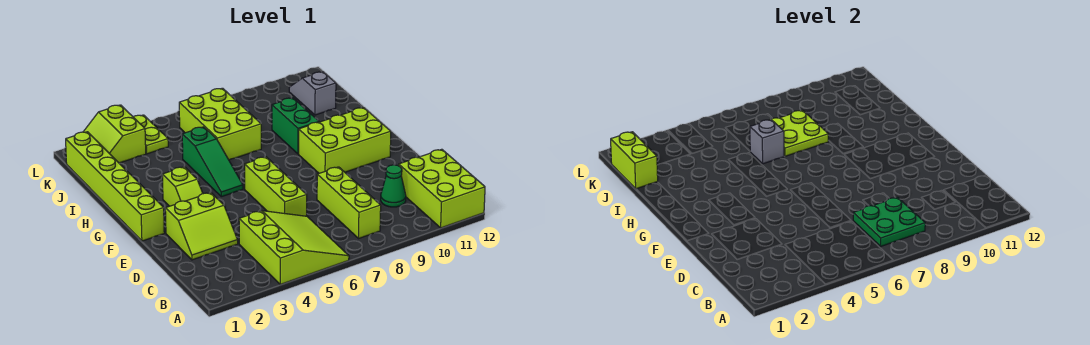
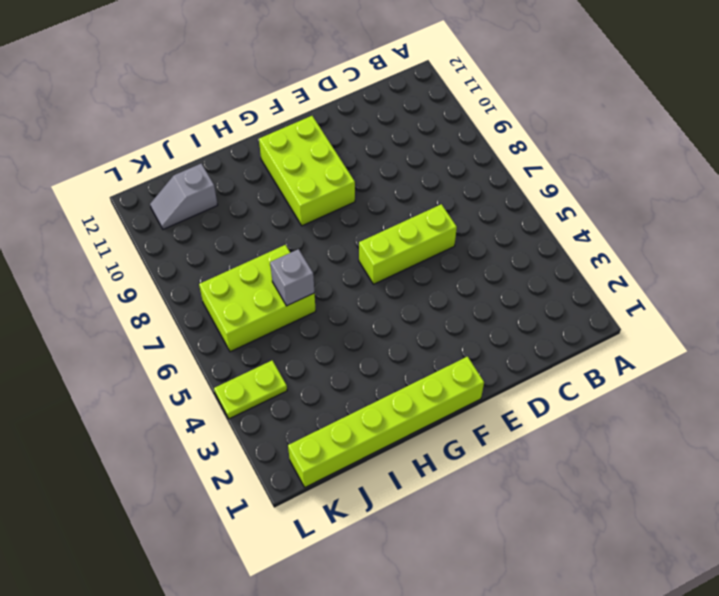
none -> lime slope A4:C6 level 1 top 4
none -> lime brick A11:C12 level 1
none -> lime brick B8:D8 level 1

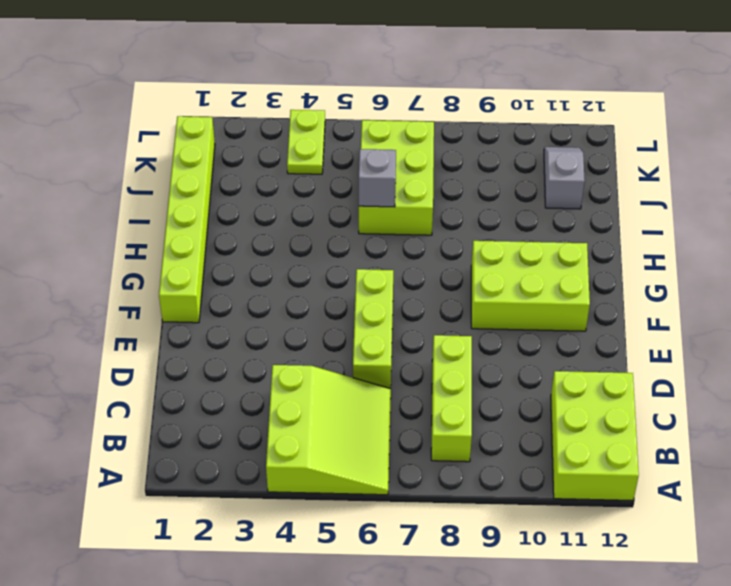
none -> green cone C10 level 1
none -> lime slope D2:E3 level 1 top E
none -> lime slope F3:G3 level 1 top G

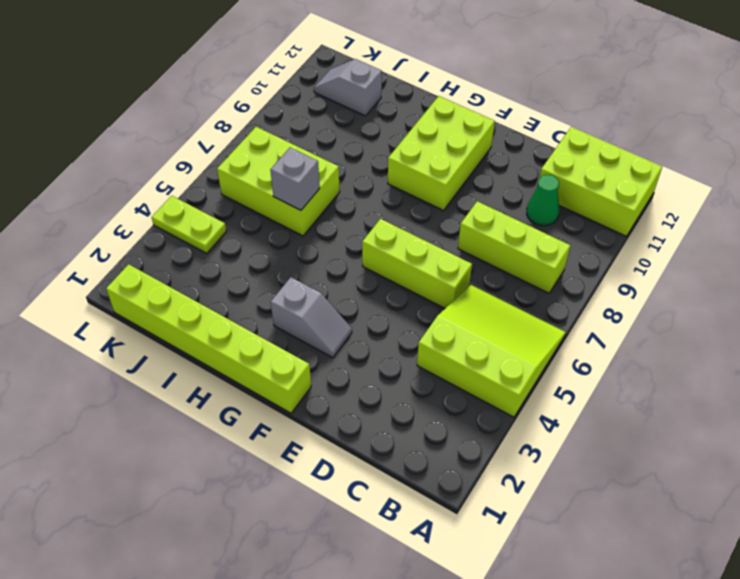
grey slope F3:G3 level 1 top G -> lime slope F3:G3 level 1 top G
none -> lime slope D2:E3 level 1 top E
none -> green slope G5:I5 level 1 top I
none -> green brick H9:I9 level 1

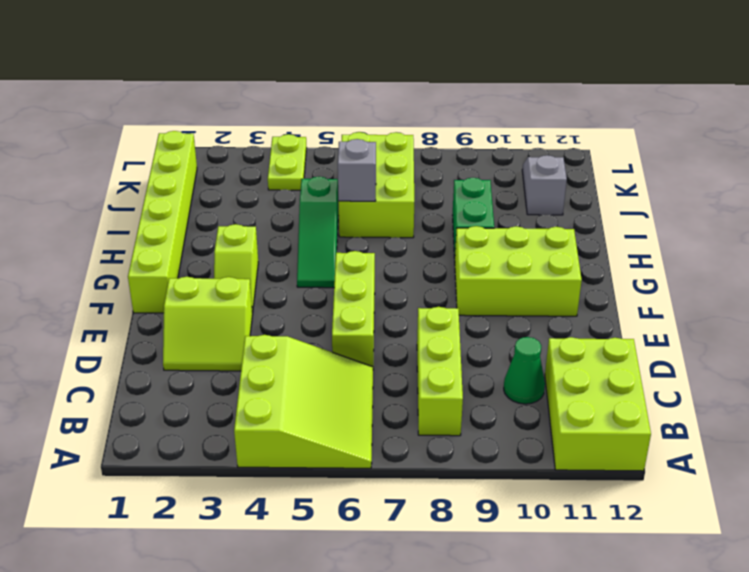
none -> lime slope K2:L3 level 1 top 3
none -> green plate B7:C8 level 2
none -> lime plate I7:J8 level 2

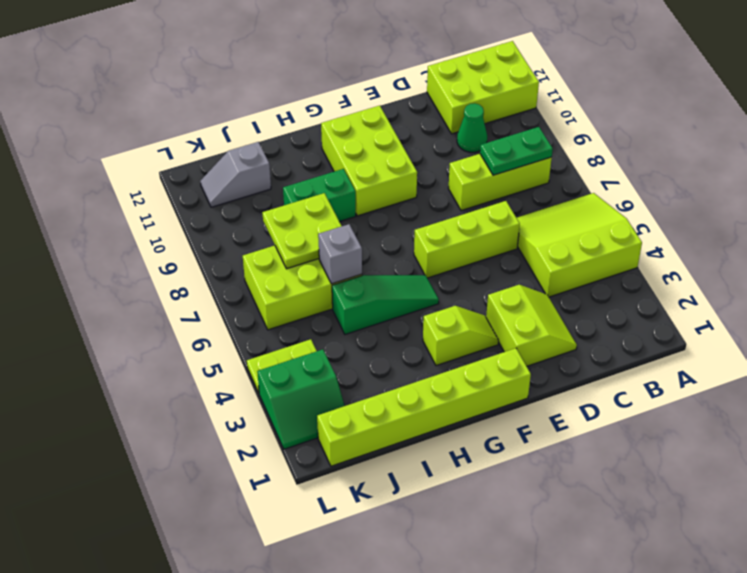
green plate B8:C8 level 2 -> green plate B7:C8 level 2
green slope K2:L3 level 1 top 3 -> lime slope K2:L3 level 1 top 3
none -> lime brick J1:K1 level 2

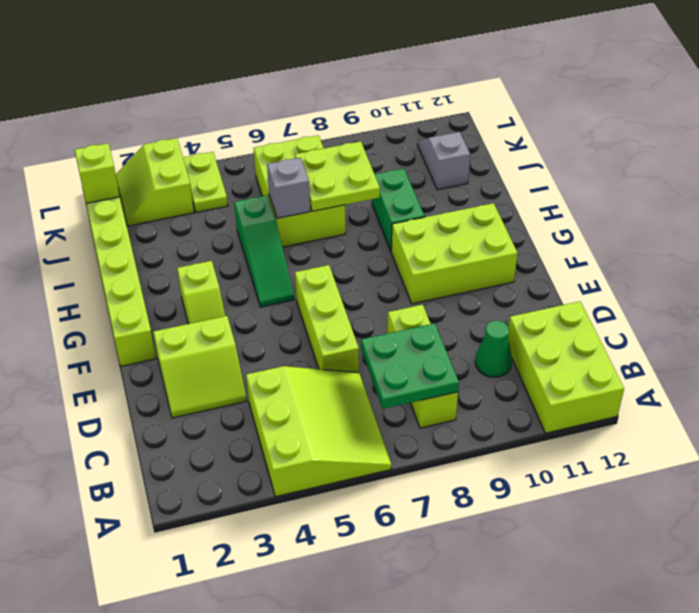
lime brick K1 level 2 -> lime brick J1:K1 level 2

